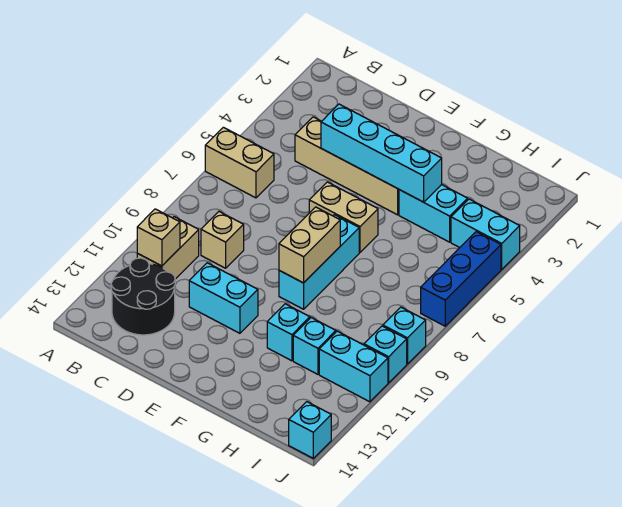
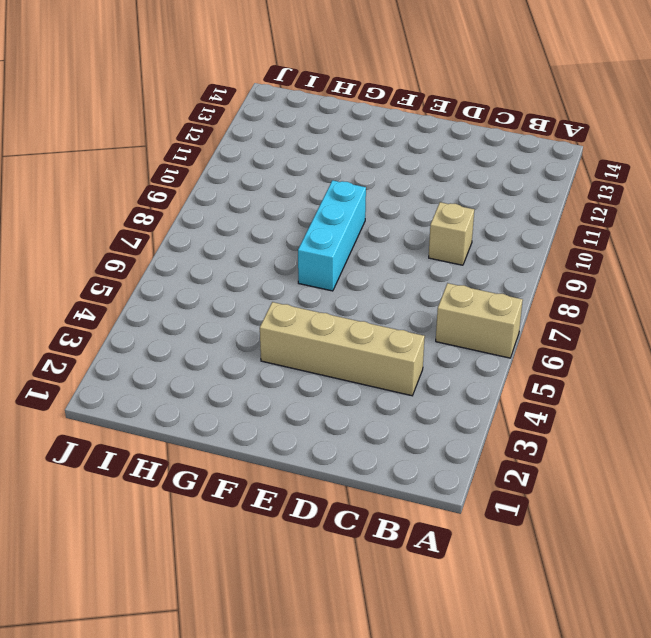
none -> tan brick B10:B11 level 1
none -> black round brick B12:C13 level 1
none -> cyan brick D11:E11 level 1

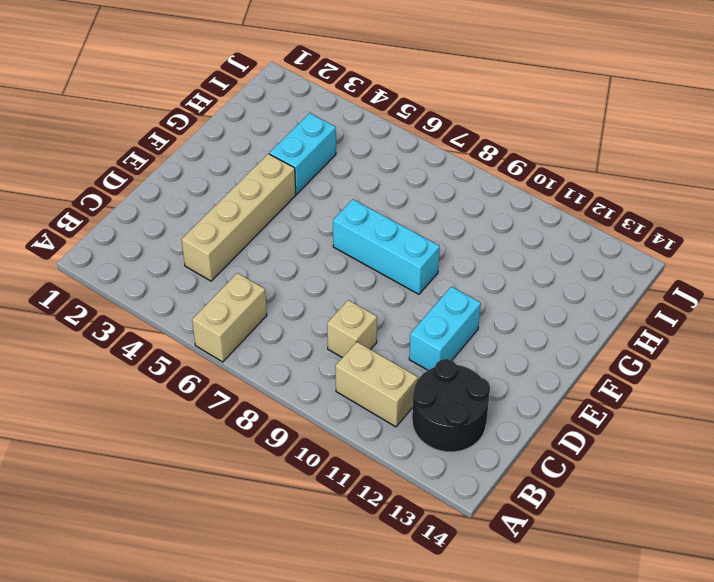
none -> tan brick E6:F6 level 1
none -> cyan brick G11 level 1
none -> cyan brick H11 level 1

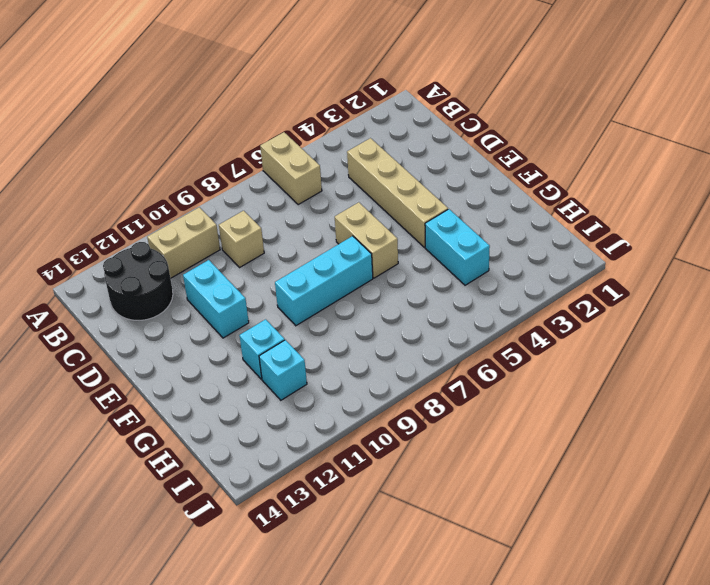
none -> cyan brick I4:J4 level 1
none -> cyan brick I11:J11 level 1
none -> blue brick J5:J7 level 1

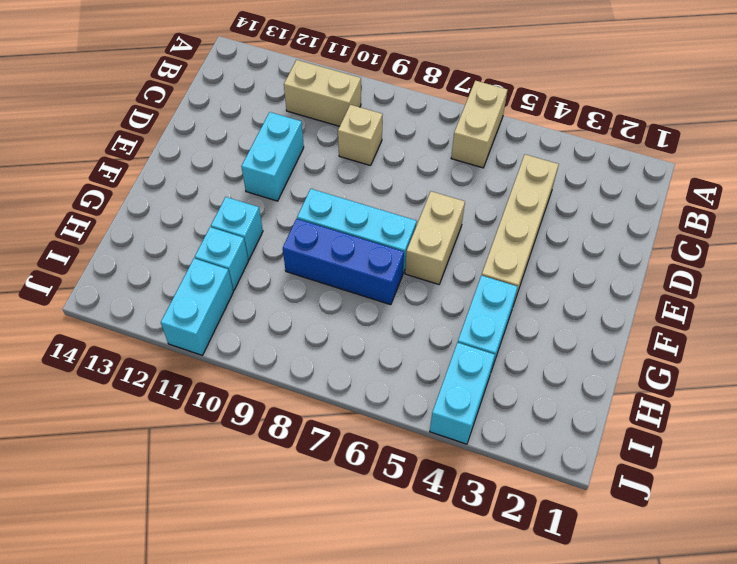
blue brick G7:G9 level 1 -> blue brick J5:J7 level 1
none -> black round brick B12:C13 level 1
none -> cyan brick J9 level 1
none -> cyan brick J10 level 1

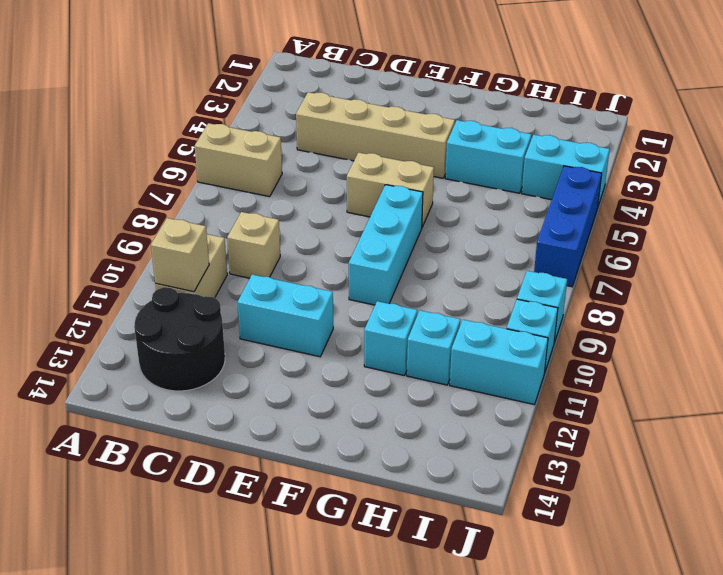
none -> cyan brick J14 level 1
none -> cyan brick D4:G4 level 2
none -> tan brick F8:F9 level 2

